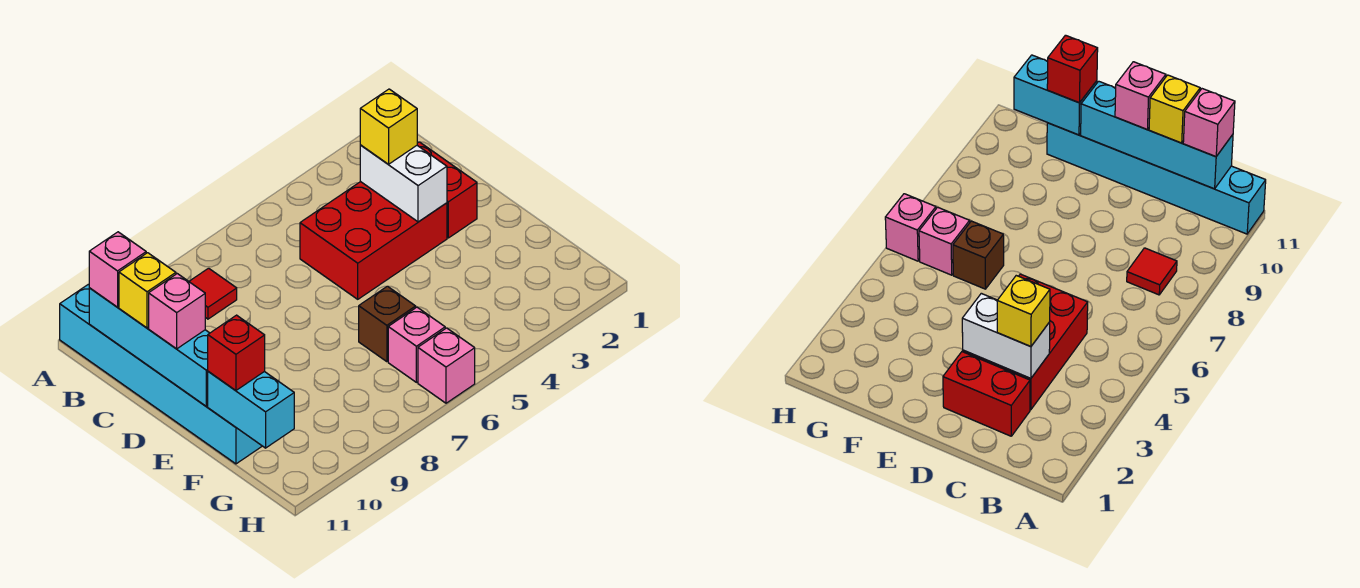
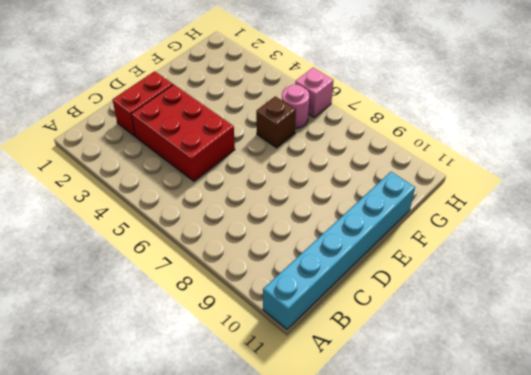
pink round brick G6 level 1 -> pink brick G6 level 1
none -> red tile B8 level 1
none -> cyan brick B11:E11 level 2
none -> white brick C3:D3 level 2

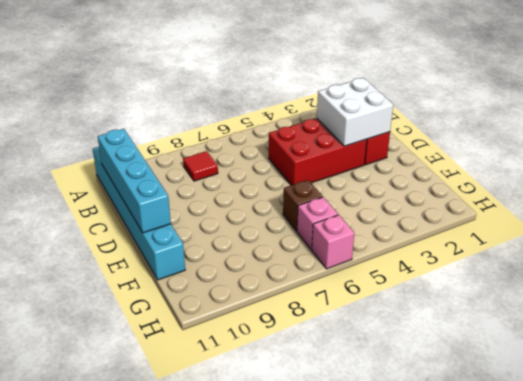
white brick C2:D3 level 2 -> white brick C3:D3 level 2
none -> cyan brick F11:G11 level 2
none -> pink brick B11 level 3
none -> yellow brick C3 level 3

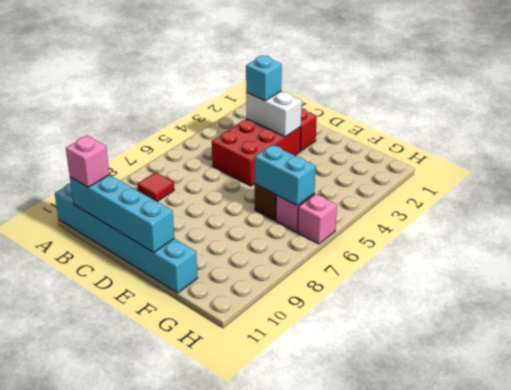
cyan brick C3 level 3 -> yellow brick C3 level 3
cyan brick F6:G6 level 2 -> cyan brick F11:G11 level 2
none -> yellow brick C11 level 3
none -> pink brick D11 level 3
none -> red brick F11 level 3

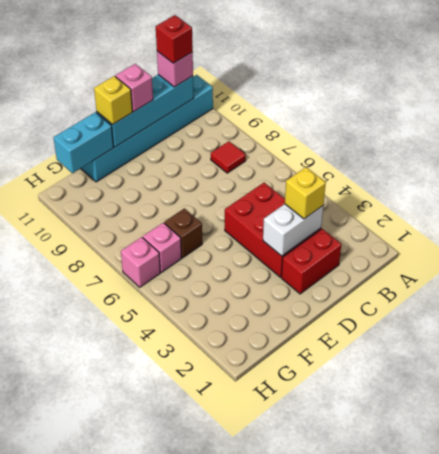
red brick B11 level 4 -> red brick F11 level 3
yellow brick E11 level 3 -> yellow brick C11 level 3

